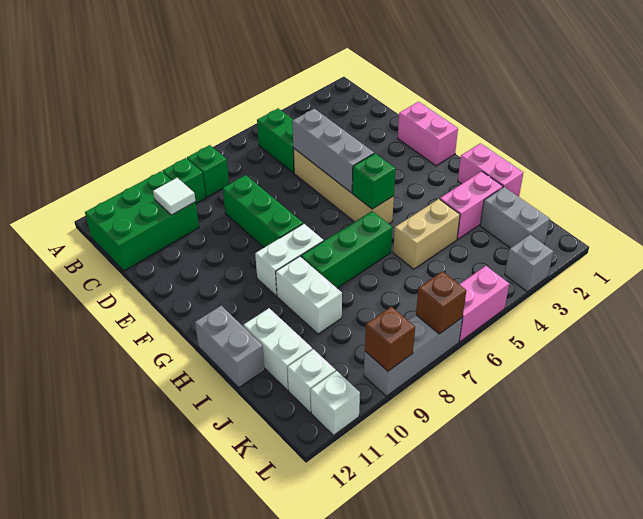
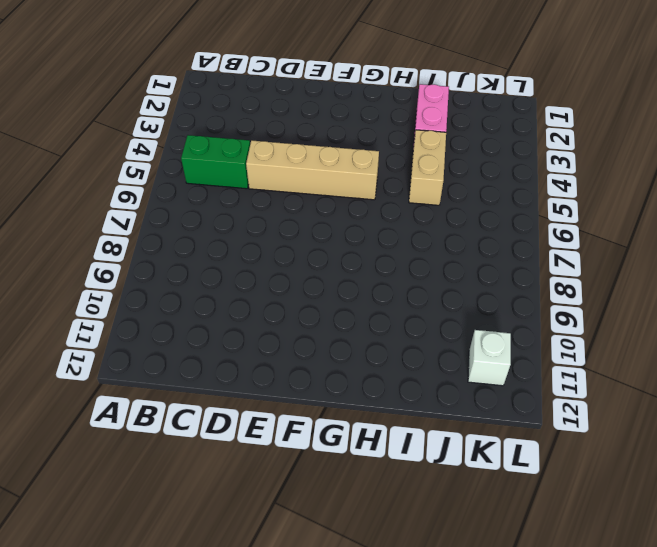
none -> green brick B8 level 1
none -> green brick B9 level 1
none -> green brick B10:C12 level 1

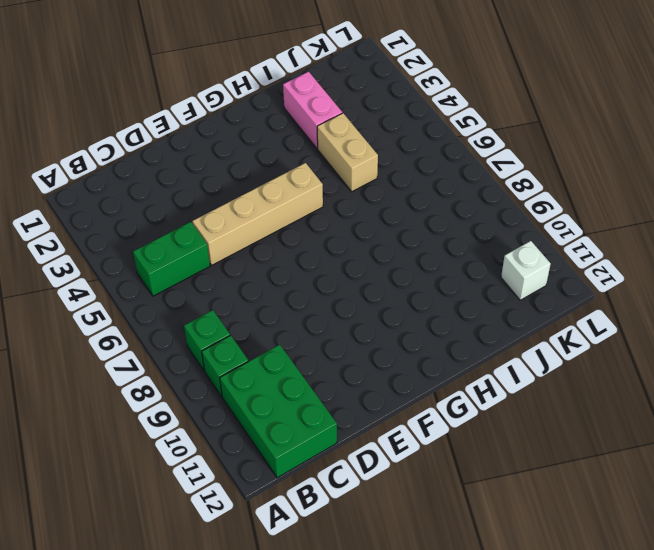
none -> green brick D8:F8 level 1
none -> pink brick E1:F1 level 1
none -> white brick G8:G9 level 1

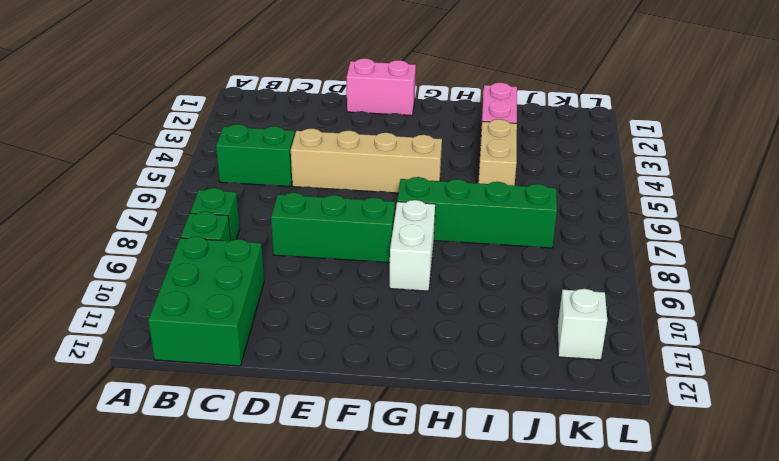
green brick G7:J7 level 1 -> green brick H6:H8 level 1
none -> pink brick H1:I1 level 1
none -> white brick H9:I9 level 1
none -> grey brick H12:I12 level 1

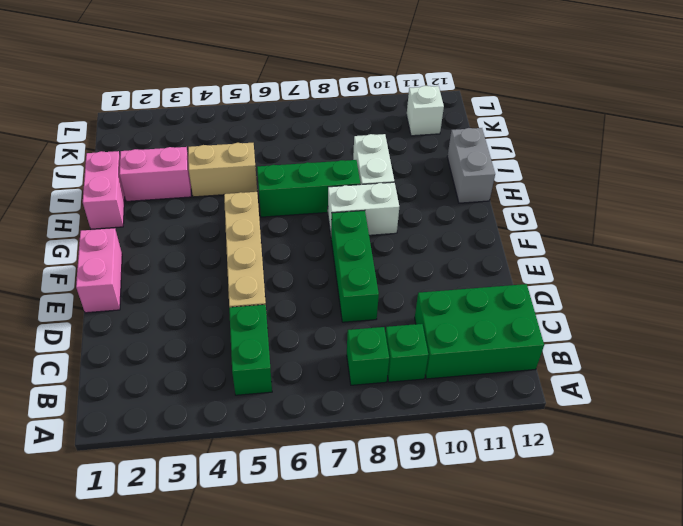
none -> white brick I11:J11 level 1
none -> grey brick J2:K2 level 1
none -> grey brick L3 level 1

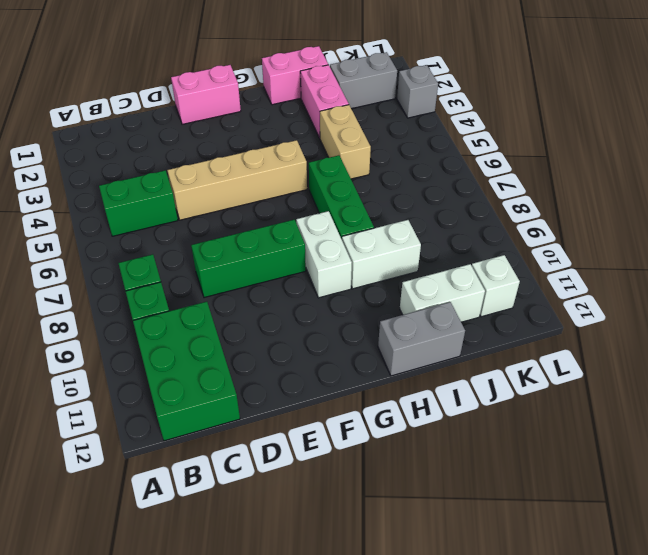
none -> pink brick L5:L6 level 1
none -> grey brick L7:L9 level 1
none -> white brick L11 level 1

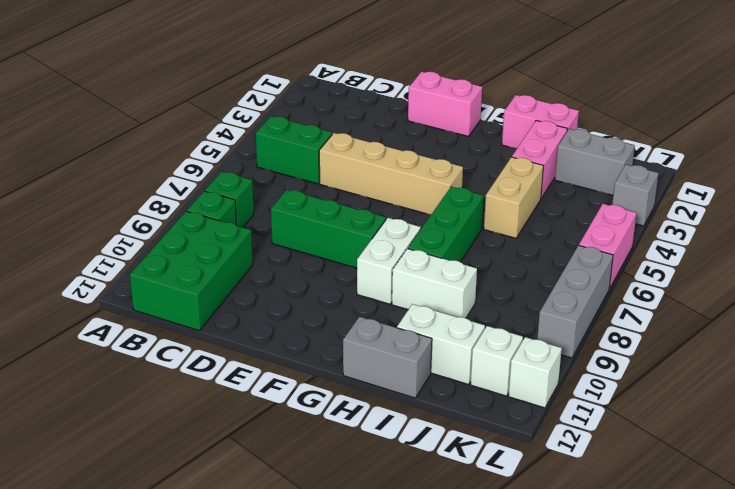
none -> white tile C10 level 2
none -> grey brick D5:F5 level 2
none -> green brick G5 level 2

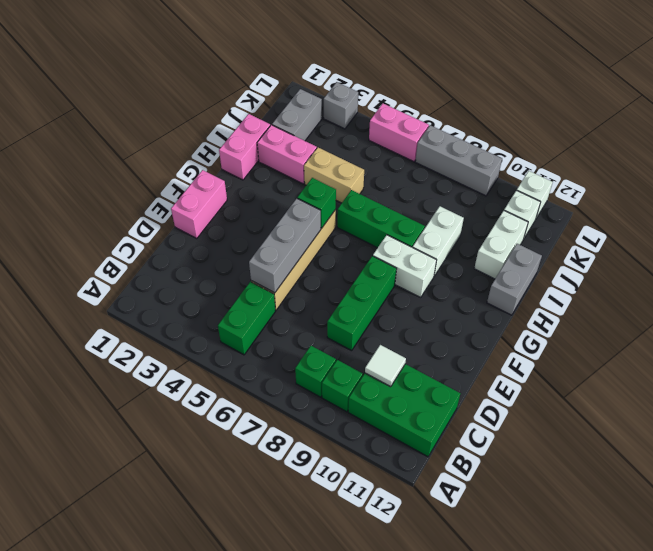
none -> brown brick L7 level 2
none -> brown brick L9 level 2

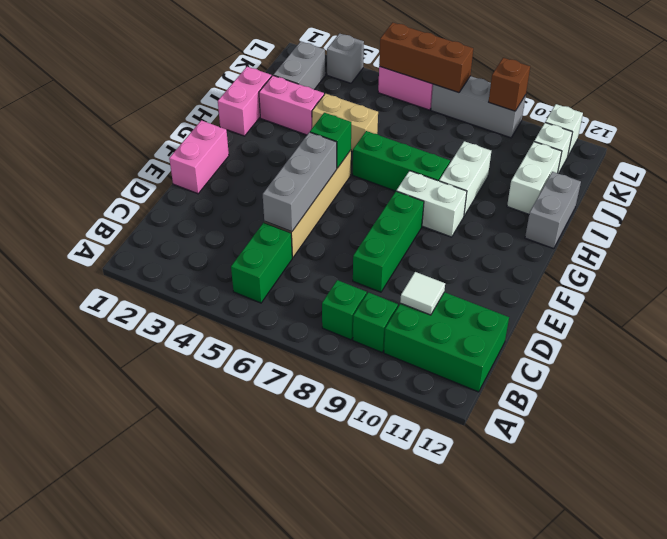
brown brick L5:L7 level 2 -> brown brick L7 level 2

